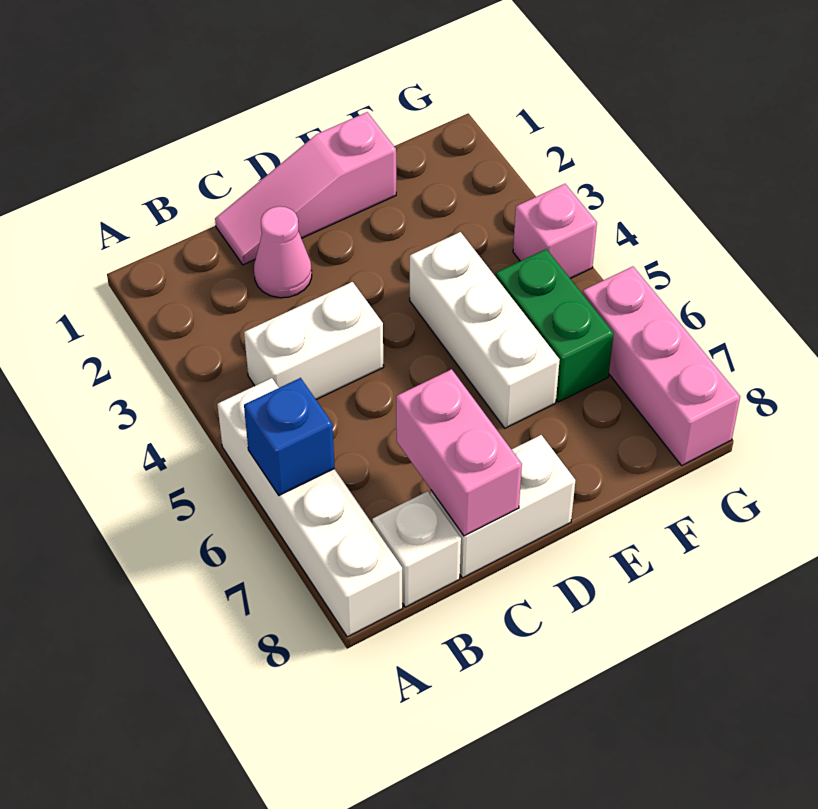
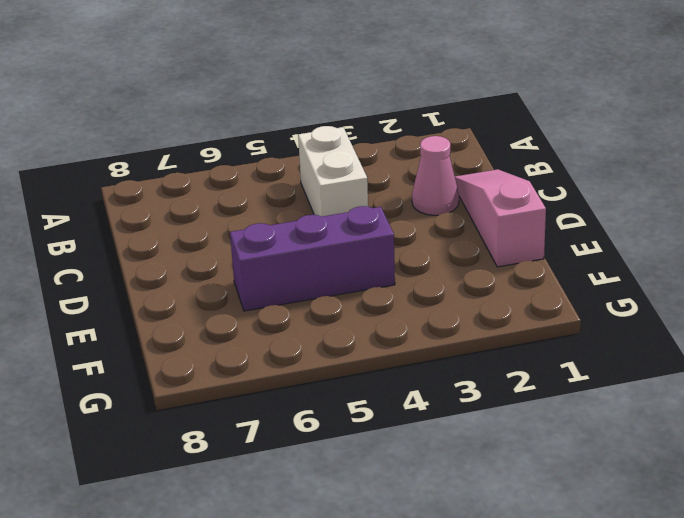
purple brick E4:E6 level 1 -> white brick E4:E6 level 1
none -> white brick A5:A8 level 1
none -> white brick B8 level 1
none -> white brick C8:D8 level 1

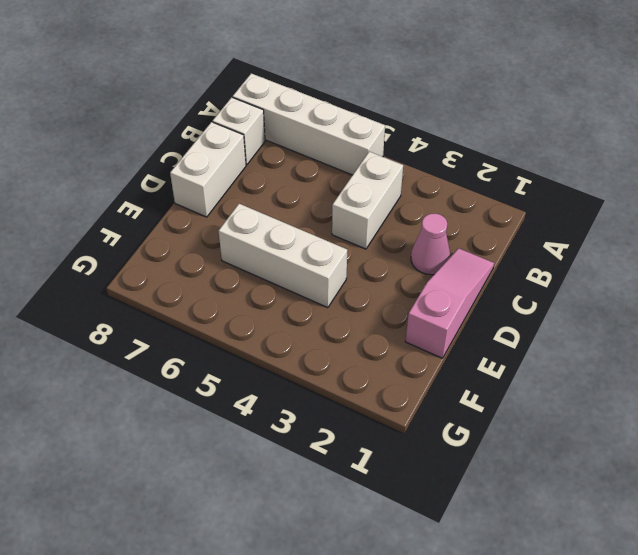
none -> green brick F5:F6 level 1
none -> pink brick G4 level 1
none -> pink brick G6:G8 level 1

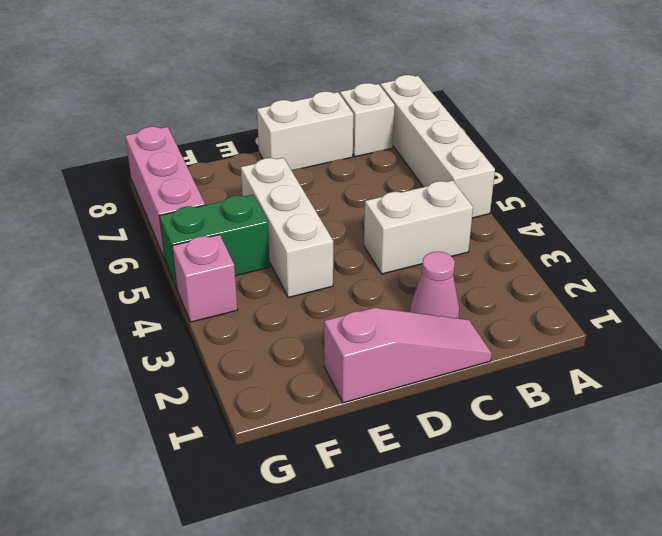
green brick F5:G5 level 1 -> green brick F5:F6 level 1
none -> blue brick A6 level 2
none -> pink brick C7:C8 level 2

